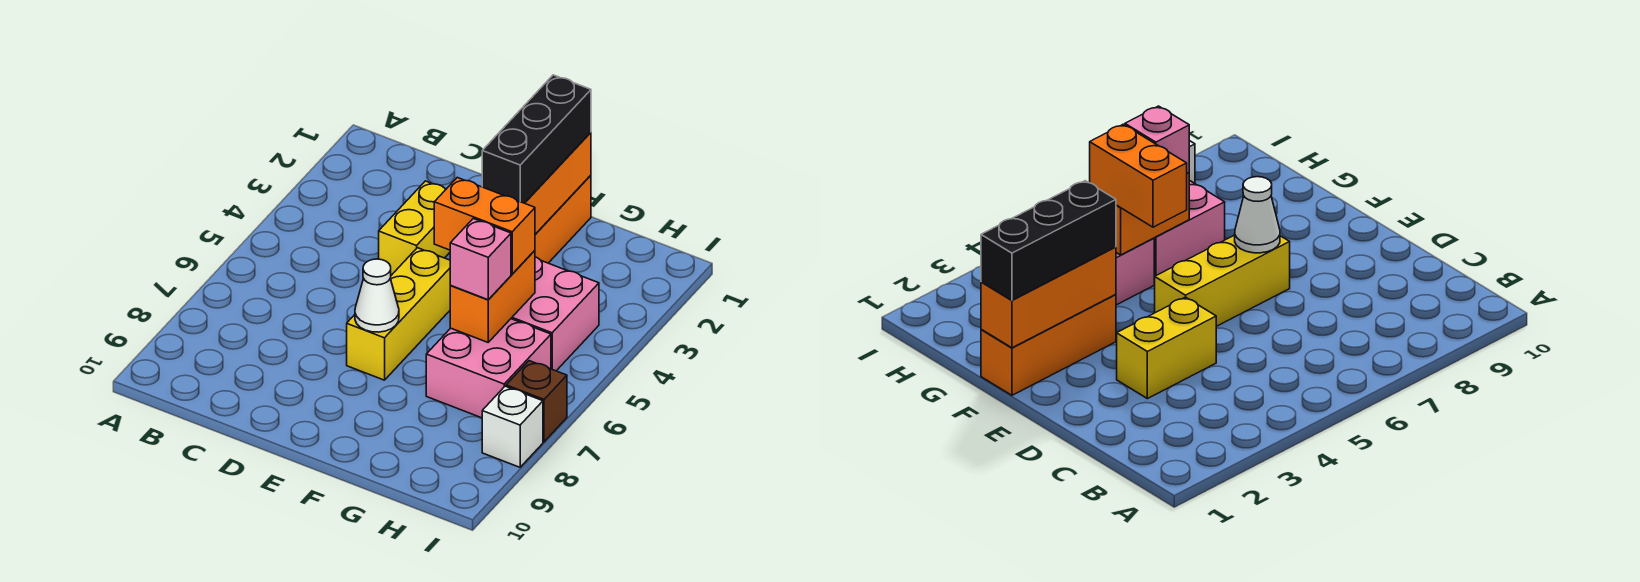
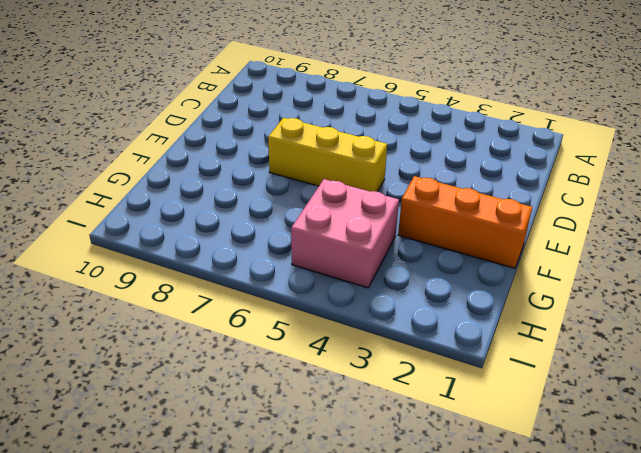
none -> yellow brick D3:D4 level 1
none -> pink brick G6:H7 level 1
none -> brown brick I7 level 1

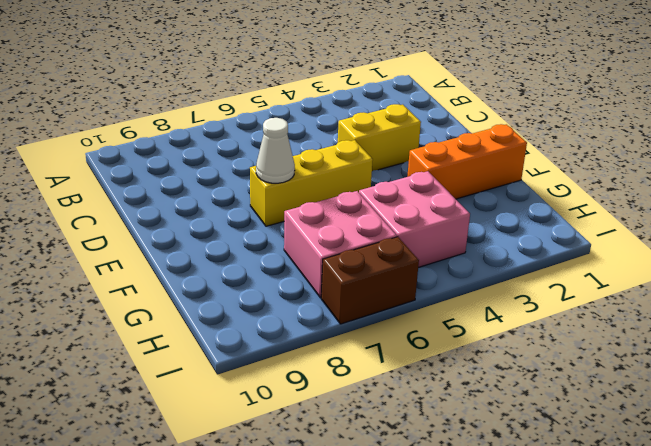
brown brick I6:I7 level 1 -> brown brick I7 level 1
none -> white brick I8 level 1
none -> orange brick F1:F3 level 2
none -> orange brick G5:G6 level 2

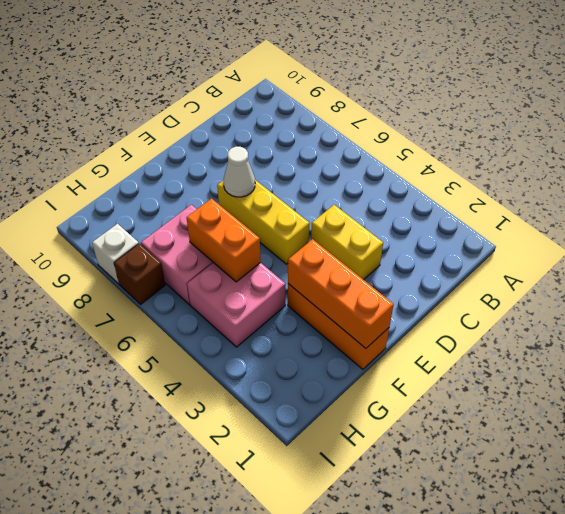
none -> black brick F1:F3 level 3
none -> orange brick F5:G5 level 3
none -> pink brick G6 level 3

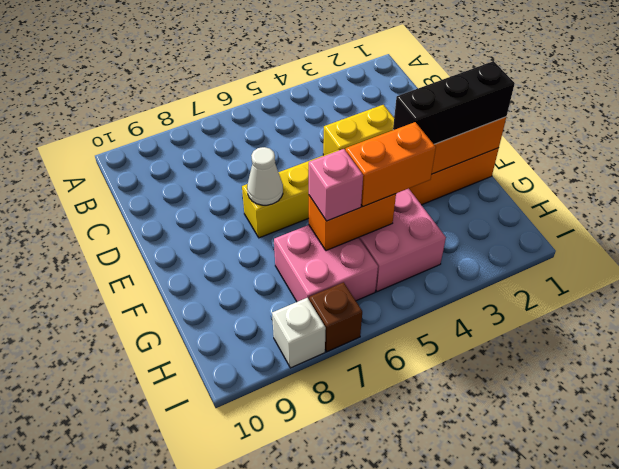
orange brick G4:G5 level 3 -> orange brick F5:G5 level 3

